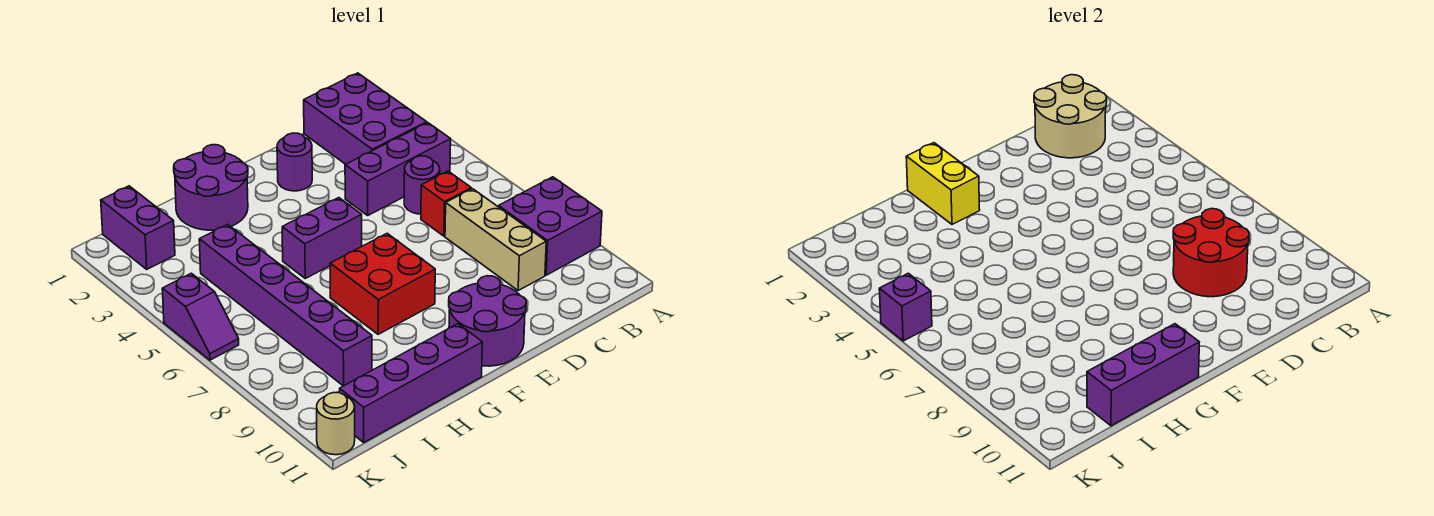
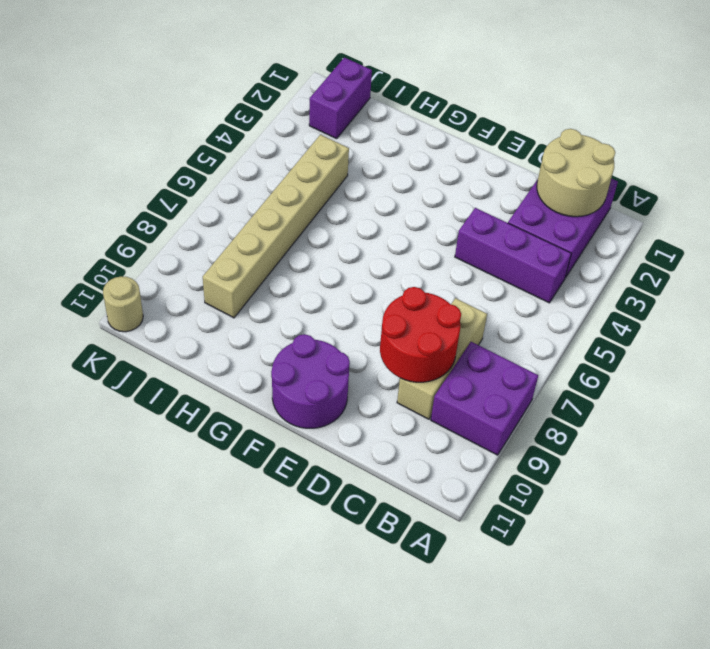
tan brick I4:I9 level 1 -> purple brick I4:I9 level 1
none -> purple round brick C5 level 1
none -> red brick C6 level 1
none -> purple round brick E2 level 1

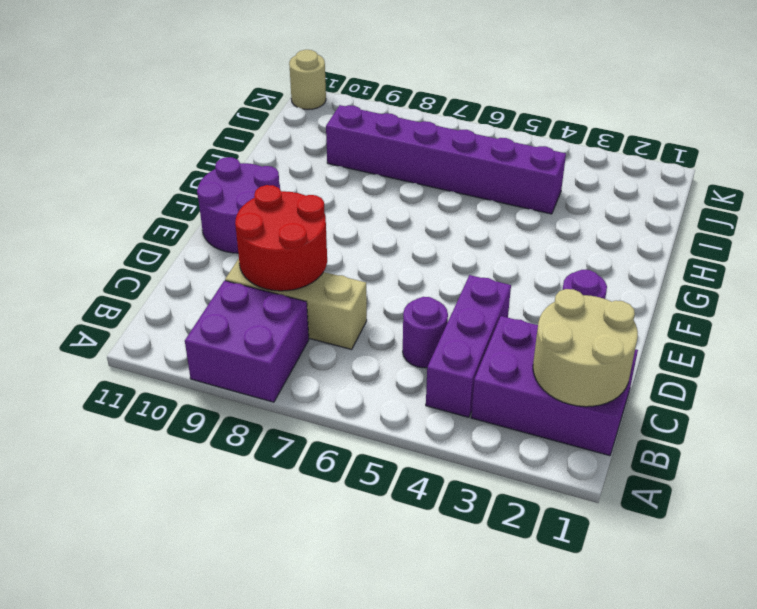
none -> red brick C6 level 1
none -> purple brick F5:G5 level 1
none -> red brick F7:G8 level 1

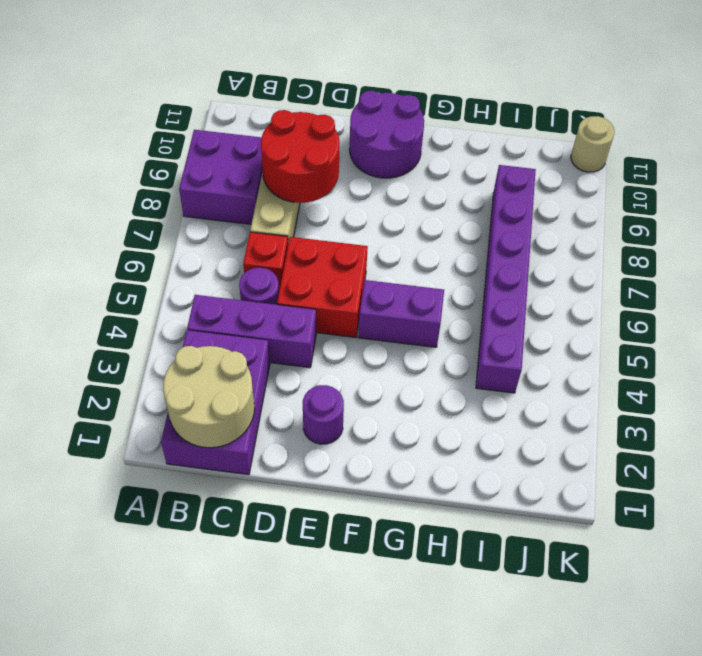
red brick D5:E6 level 1 -> red brick F7:G8 level 1
none -> purple round brick G1:H2 level 1
none -> purple brick G11:J11 level 1
none -> purple brick J1:J2 level 1

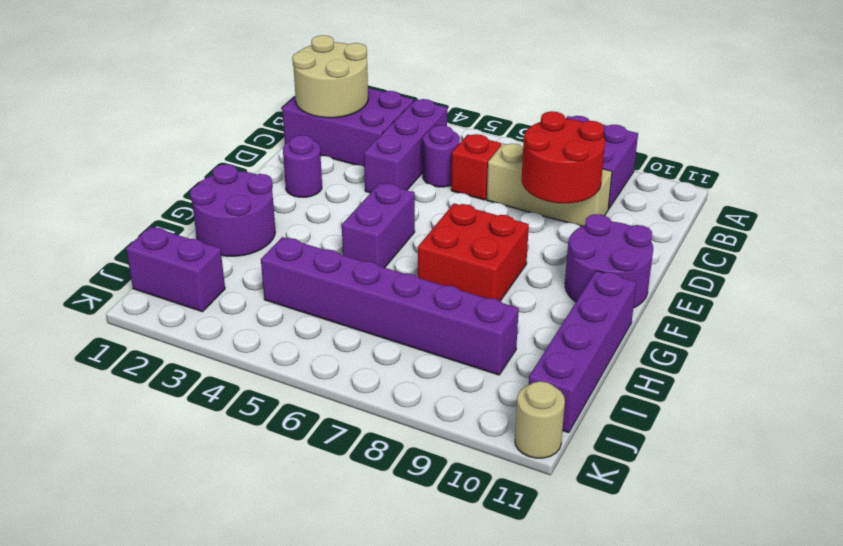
none -> purple slope K5:K6 level 1 top 5
none -> yellow brick G1:G2 level 2
none -> purple brick G11:I11 level 2

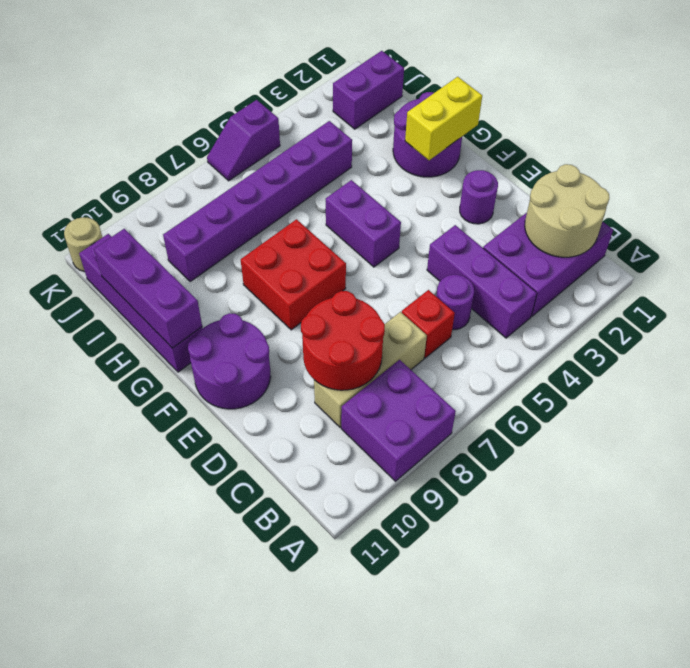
none -> purple brick K5 level 2

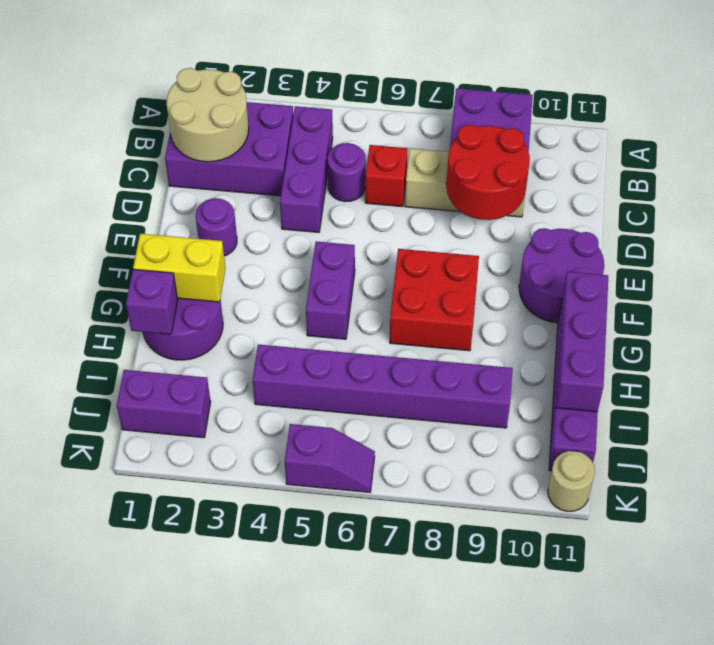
purple brick H1 level 2 -> purple brick K5 level 2

